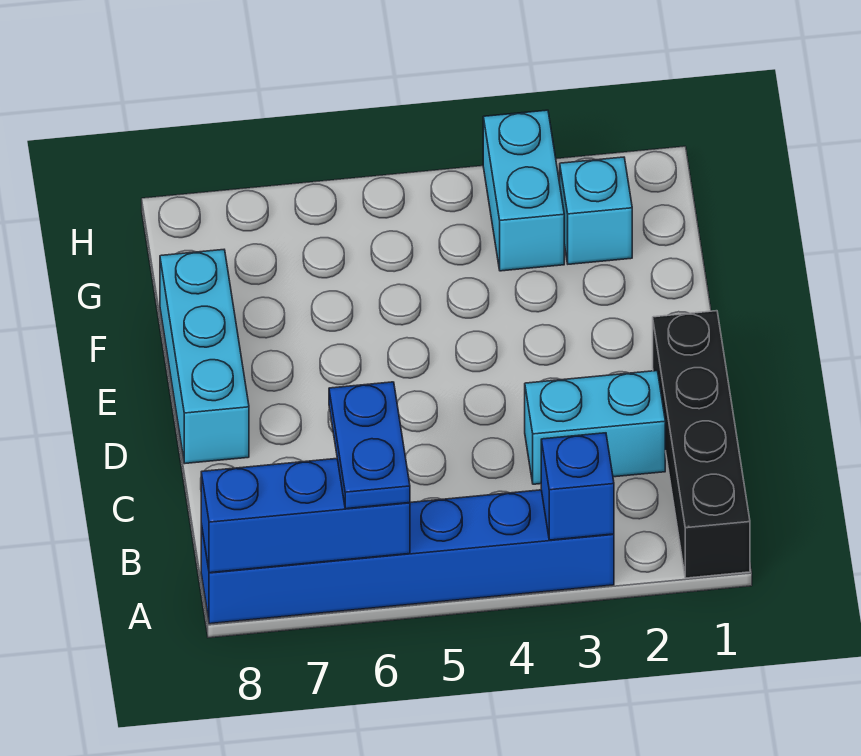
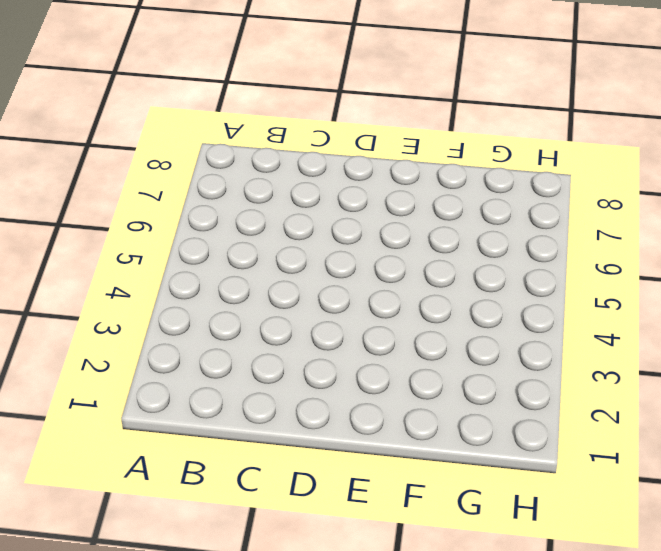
none -> black brick A1:D1 level 1
none -> blue brick A3:A8 level 1

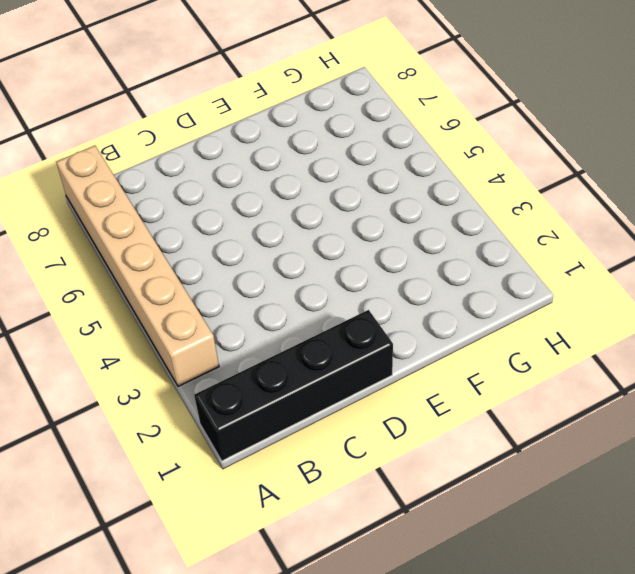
tan brick A3:A8 level 1 -> blue brick A3:A8 level 1
none -> cyan brick C2:C3 level 1
none -> cyan brick D8:F8 level 1

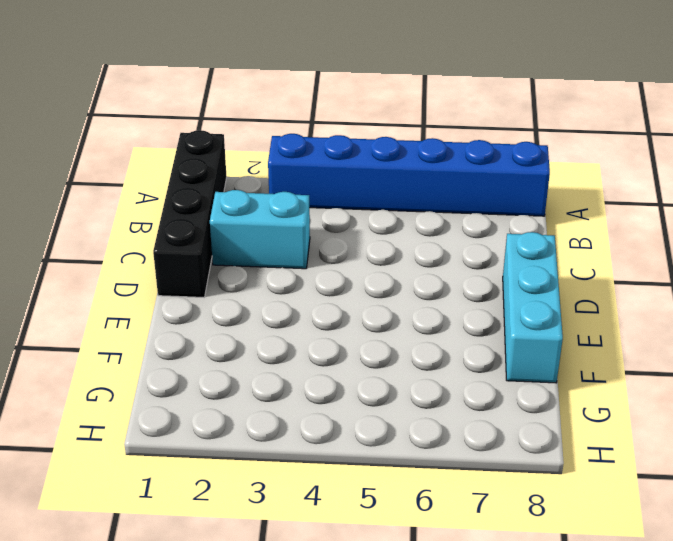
none -> cyan brick G2 level 1
none -> cyan brick G3:H3 level 1

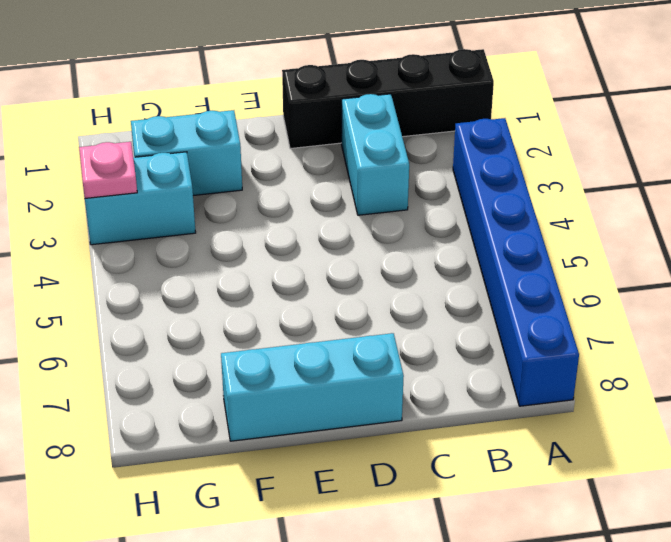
cyan brick F2:G2 level 1 -> cyan brick G2 level 1
pink plate H3 level 2 -> none
none -> blue brick A3 level 2
none -> blue brick A6:A8 level 2

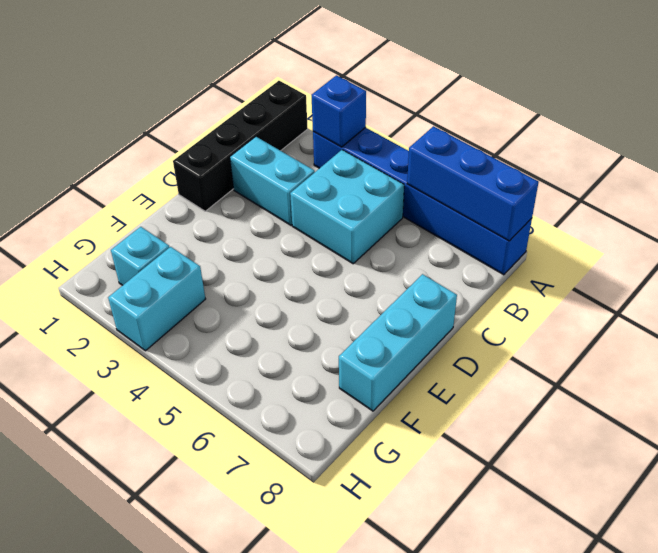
cyan brick B4:C5 level 1 -> none
none -> blue plate A6:B6 level 3

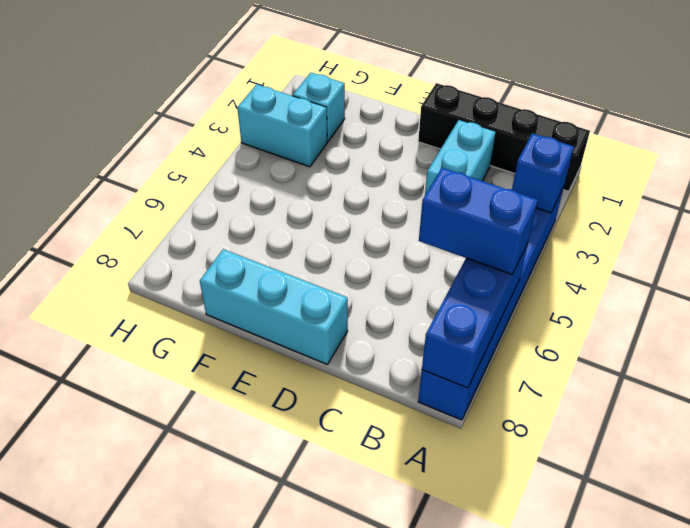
blue brick A6:B6 level 3 -> blue plate A6:B6 level 3

